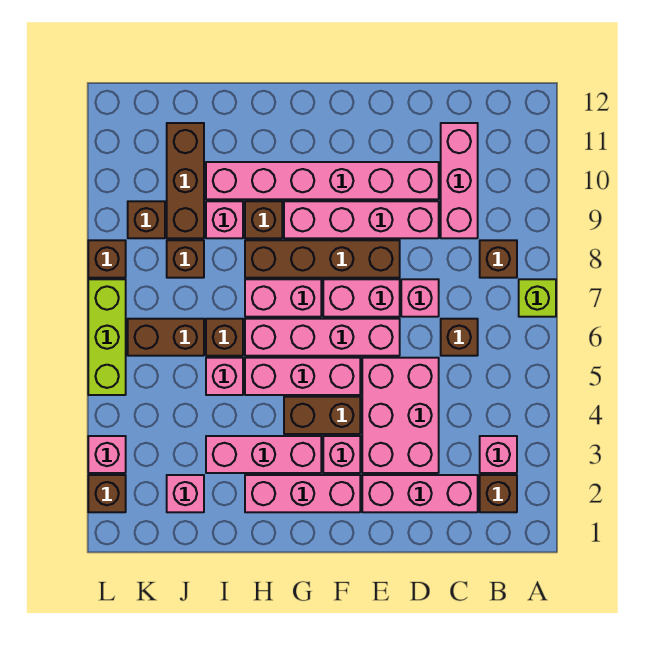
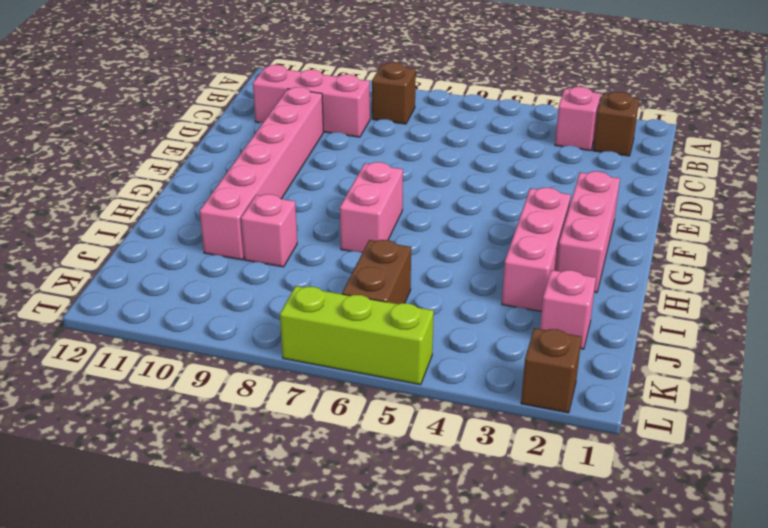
none -> lime brick A7 level 1
none -> pink brick C2:E2 level 1
none -> brown brick C6 level 1
none -> pink brick D3:E5 level 1

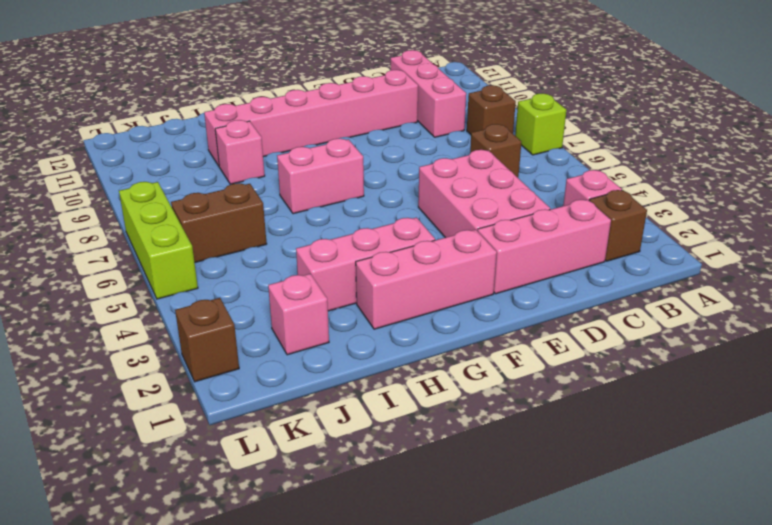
none -> pink brick D7 level 1
none -> pink brick D9:G9 level 1
none -> pink brick E6:H6 level 1
none -> pink brick E7:F7 level 1

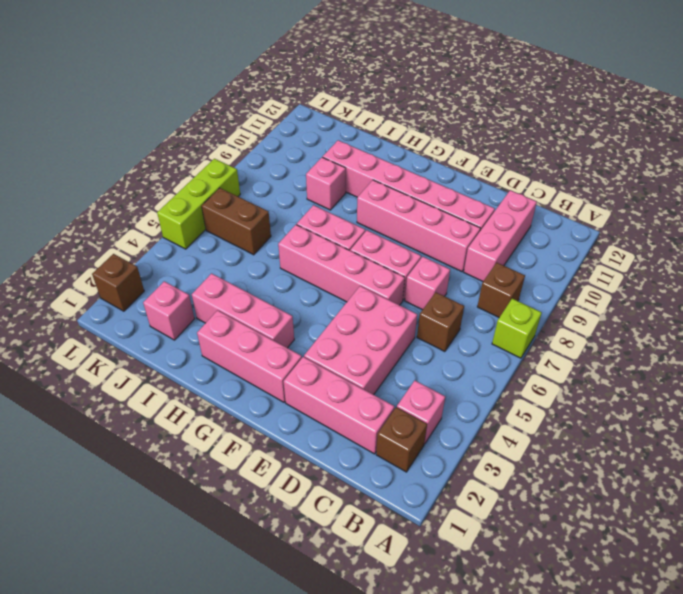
none -> brown brick E8:H8 level 1
none -> pink brick F3 level 1
none -> brown brick F4:G4 level 1
none -> pink brick F5:H5 level 1

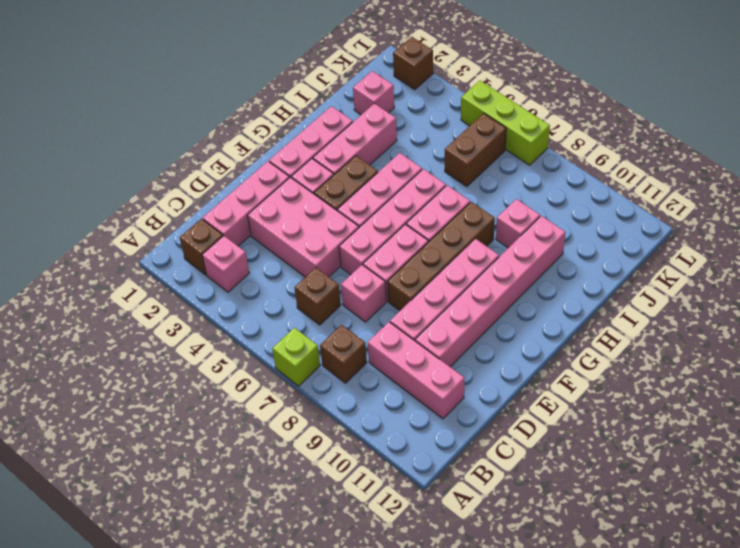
none -> brown brick H9 level 1
none -> pink brick I5 level 1
none -> brown brick I6 level 1
none -> brown brick J8 level 1

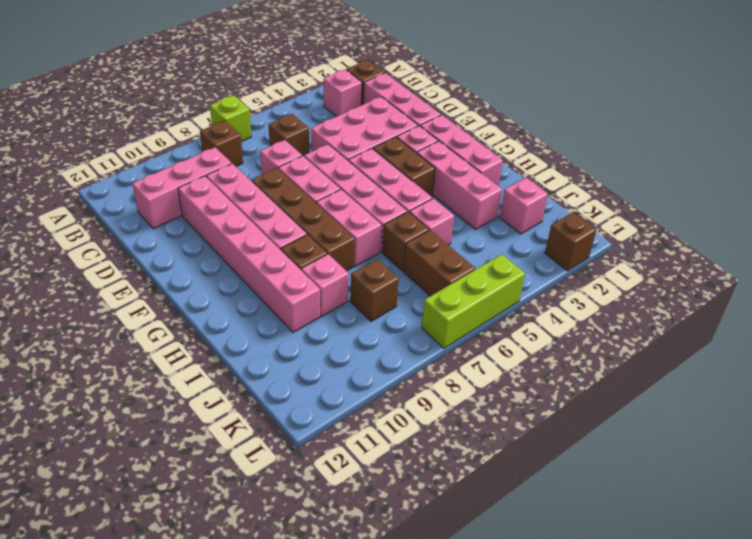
none -> brown brick J9:J11 level 1
none -> brown brick K9 level 1
none -> pink brick L3 level 1
none -> brown brick L8 level 1

